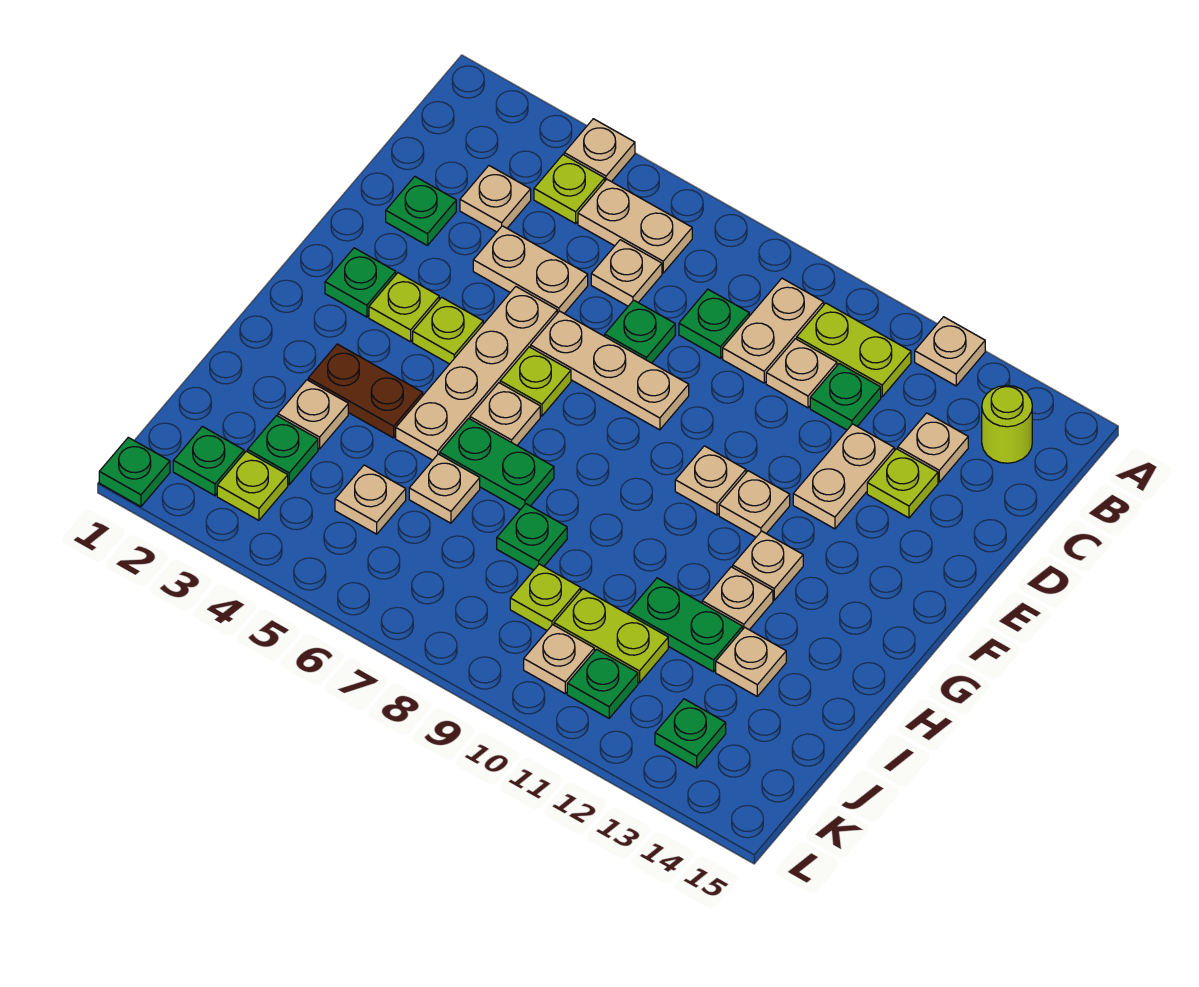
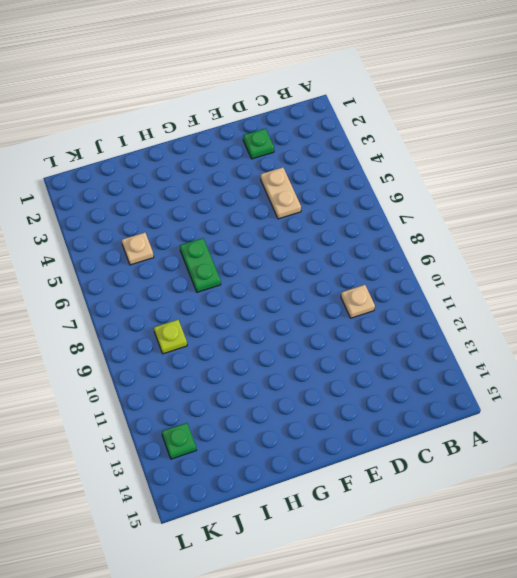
none -> tan plate A4 level 1
none -> tan plate A12 level 1
none -> lime plate B4 level 1
none -> tan plate B5:B6 level 1

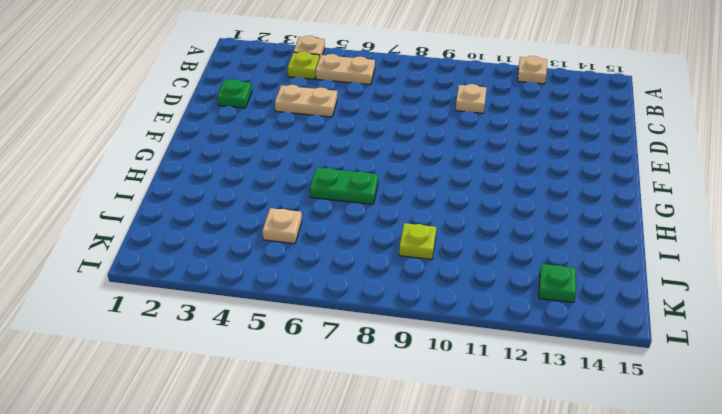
none -> tan plate B9:C9 level 1
none -> lime plate B10:B11 level 1
none -> lime round brick B14 level 1
none -> tan plate C3 level 1

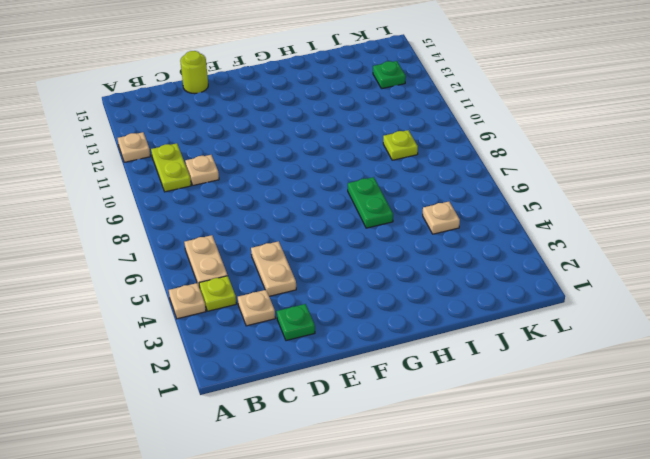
lime round brick D15 level 1 -> lime round brick B14 level 1
none -> tan plate B9:C9 level 1
none -> tan plate C6 level 1
none -> green plate C8 level 1
none -> green plate C11 level 1

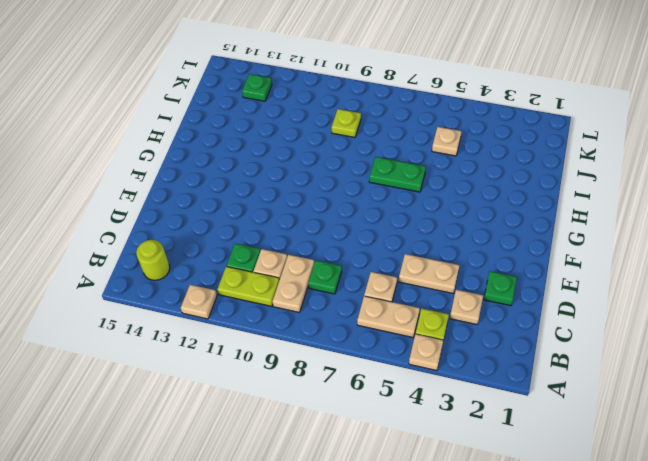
none -> tan plate C13 level 1
none -> green plate D7 level 1
none -> tan plate D12:E12 level 1
none -> lime plate D13 level 1

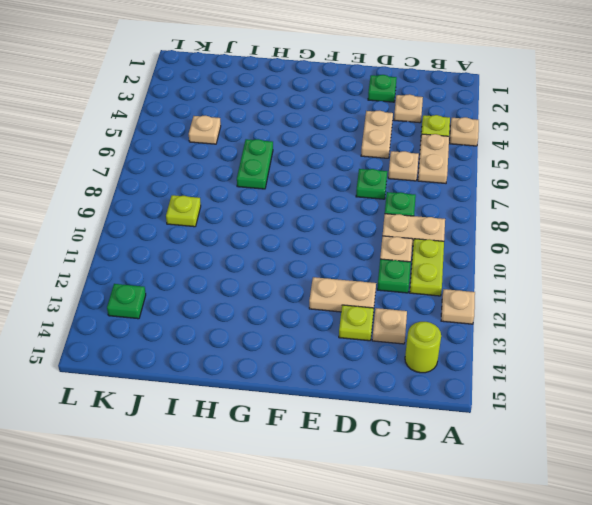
none -> tan plate E5:H5 level 1
none -> tan plate E6:E8 level 1
none -> green plate F2 level 1
none -> lime plate F3 level 1

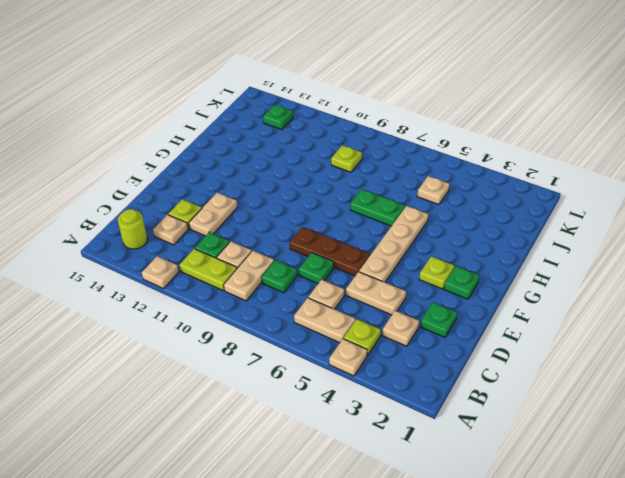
brown plate E6:E8 level 1 -> tan plate E6:E8 level 1
none -> lime plate F4 level 1
none -> lime plate F6 level 1
none -> tan plate F10 level 1
none -> tan plate F11 level 1

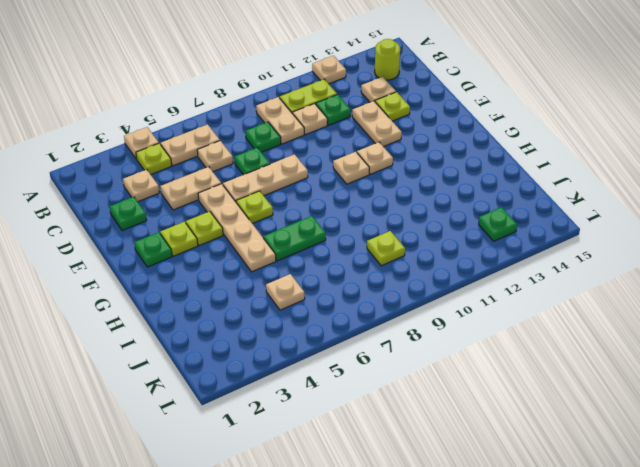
none -> tan plate G6 level 1
none -> tan plate G12 level 1
none -> brown plate H3:H4 level 1
none -> tan plate H12 level 1

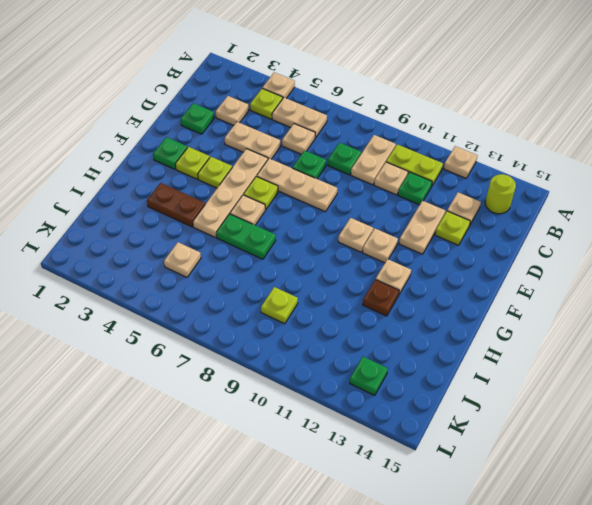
brown plate H12 level 1 -> tan plate H12 level 1
none -> tan plate I3 level 1
none -> tan plate I6 level 1
none -> green plate I8 level 1
none -> green plate I11:I12 level 1

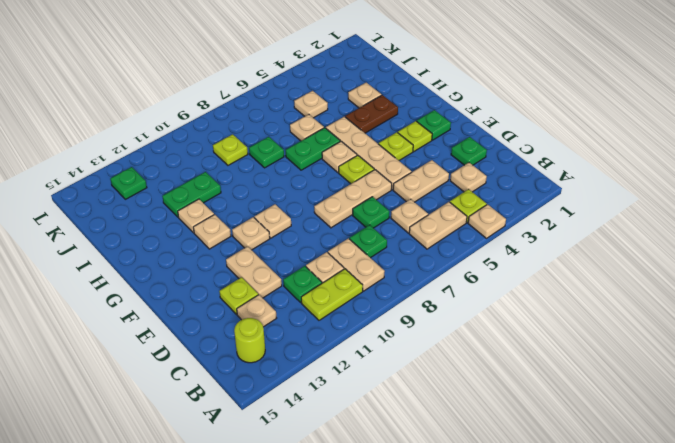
none -> tan plate A12 level 1
none -> tan plate I13 level 1
none -> green plate J3 level 1
none -> lime plate J10:J11 level 1

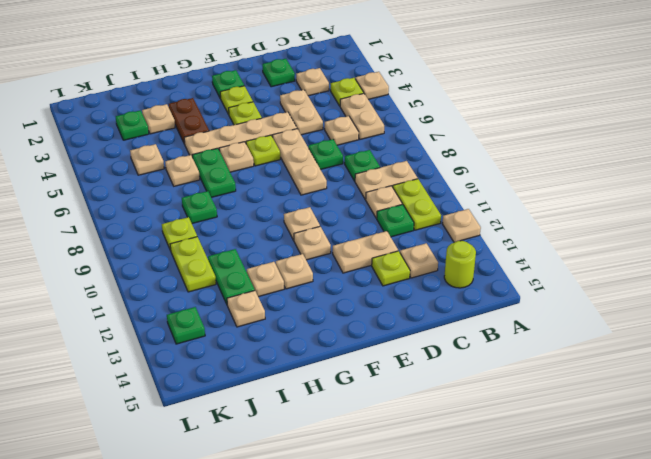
none -> green plate K2 level 1
none -> lime plate K3 level 1
none -> tan plate K10 level 1
none -> green plate K11 level 1

